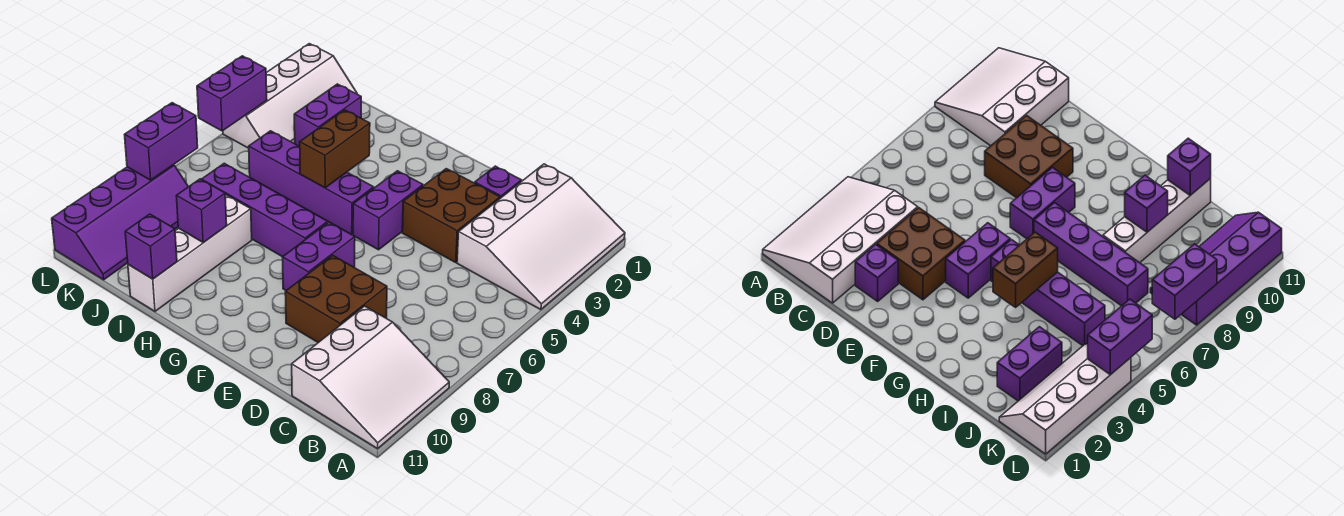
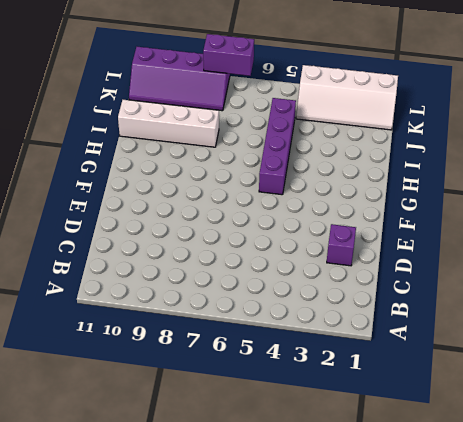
none -> white slope A1:C4 level 1 top C
none -> white slope A9:C11 level 1 top C
none -> brown brick D3:E4 level 1

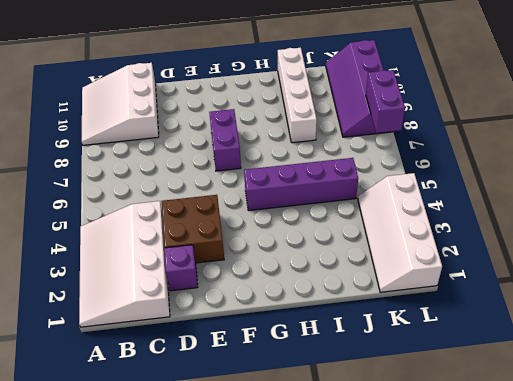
none -> brown brick D8:E9 level 1
none -> purple brick F4:F5 level 1
none -> purple brick G7:J7 level 1

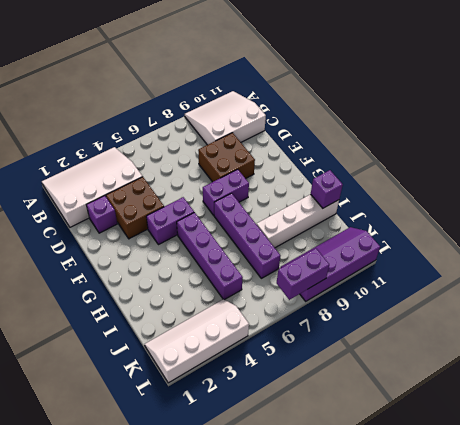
none -> purple brick J2:J3 level 1
none -> brown brick H4:H5 level 2
none -> purple brick I9 level 2

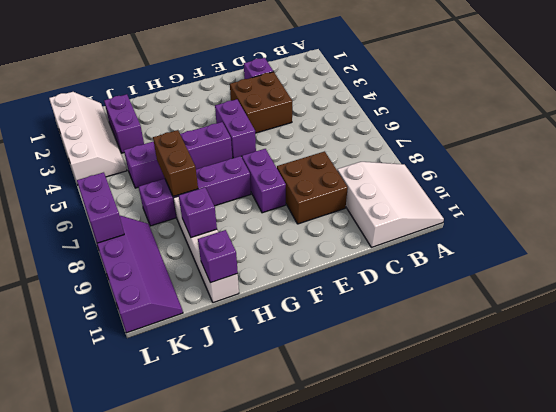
brown brick I6:I7 level 2 -> brown brick H4:H5 level 2
none -> white slope A1:C4 level 1 top C
none -> purple brick L4:L5 level 2

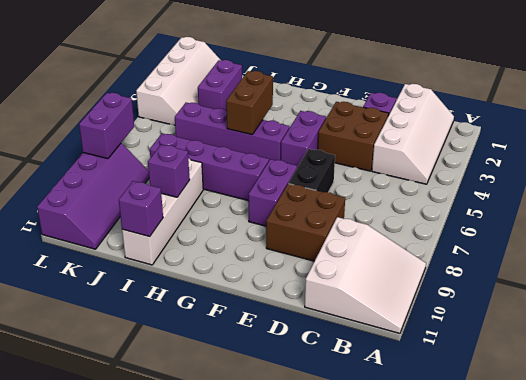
white slope B1:C4 level 1 top C -> white slope A1:C4 level 1 top C
black brick E6:E7 level 1 -> none
none -> purple brick L4:L5 level 2

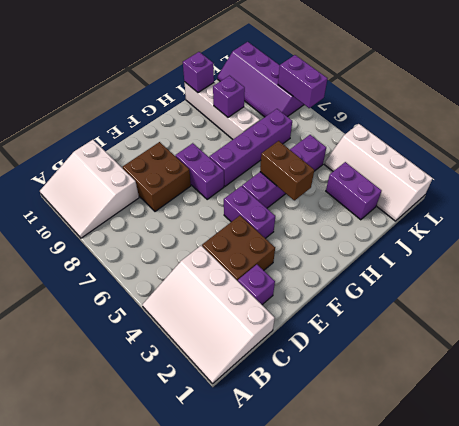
none -> purple brick L4:L5 level 2

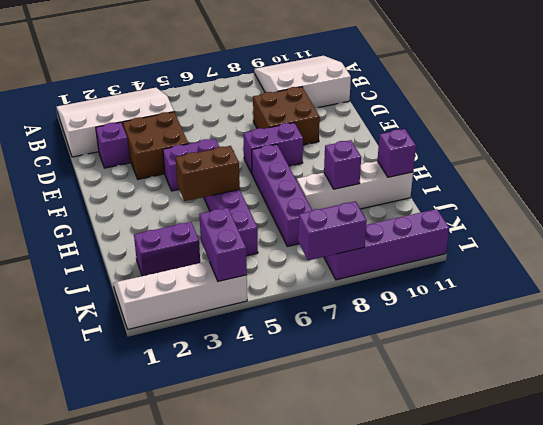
purple brick K4:L4 level 2 -> purple brick L4:L5 level 2

